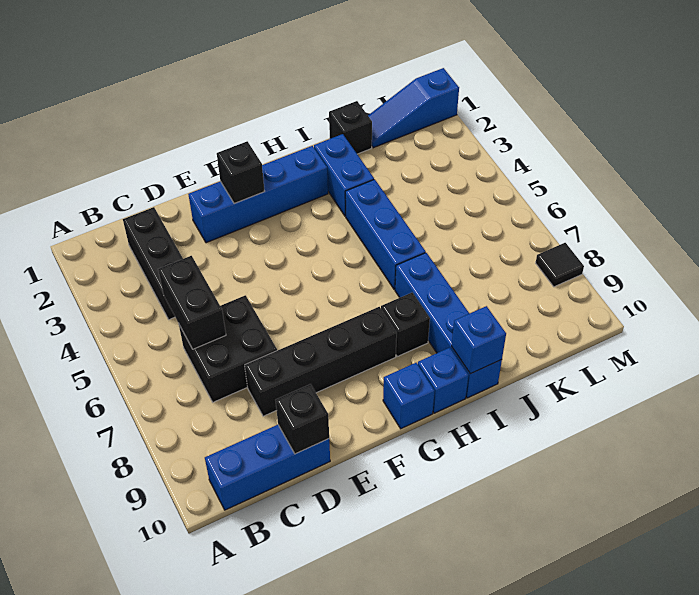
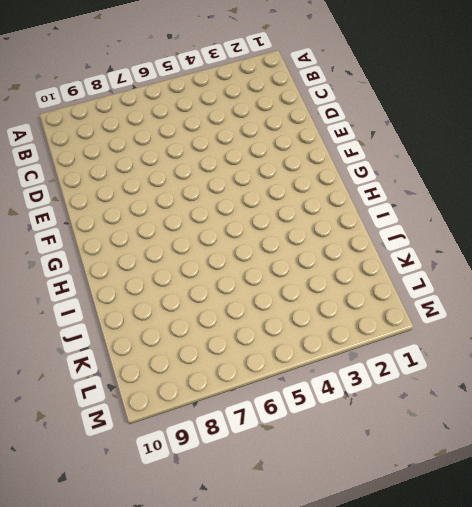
none -> blue brick B10:D10 level 1
none -> black brick C2:C4 level 1
none -> black brick C6:D7 level 1

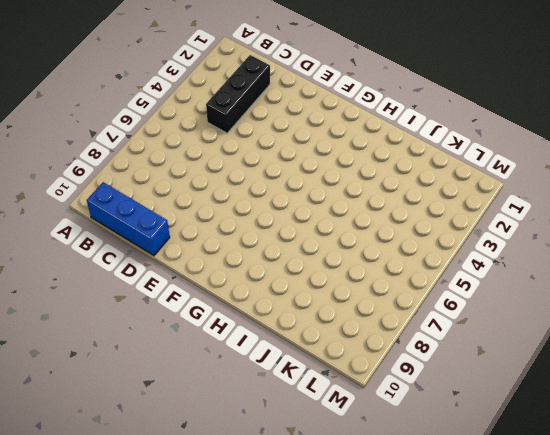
none -> black brick C6:D7 level 1
none -> black brick D8:G8 level 1
none -> blue brick E2:H2 level 1

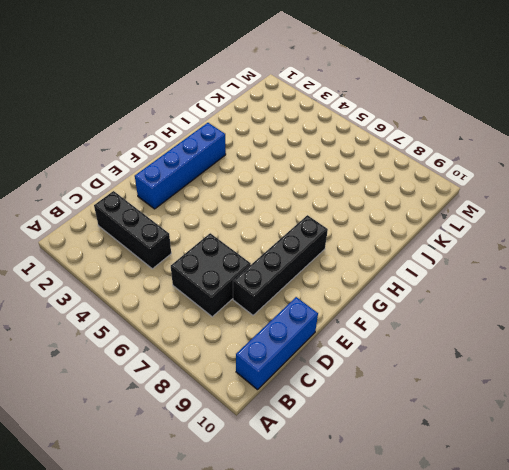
none -> blue brick G10 level 1
none -> black brick H8 level 1
none -> blue brick H10 level 1

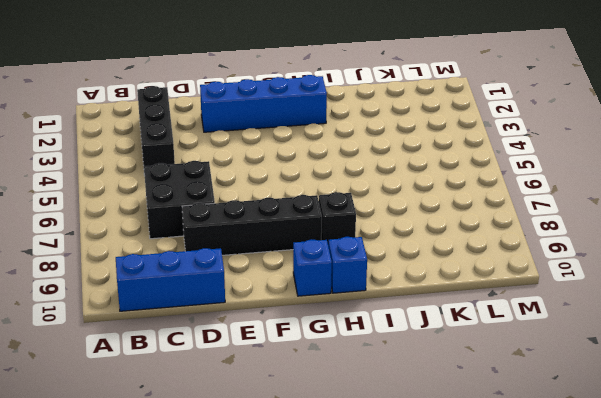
none -> blue brick I2:I3 level 1
none -> blue brick I4:I6 level 1
none -> blue brick I7:I10 level 1

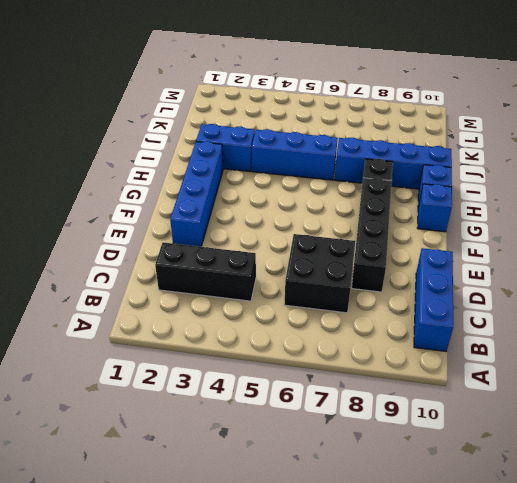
none -> black brick J1 level 1
none -> blue slope K1:M1 level 1 top M
none -> black tile M8 level 1

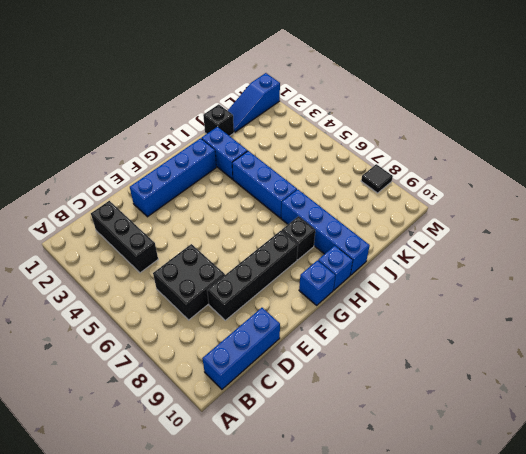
none -> black brick C5:C6 level 2
none -> black brick D10 level 2
none -> black brick F2 level 2

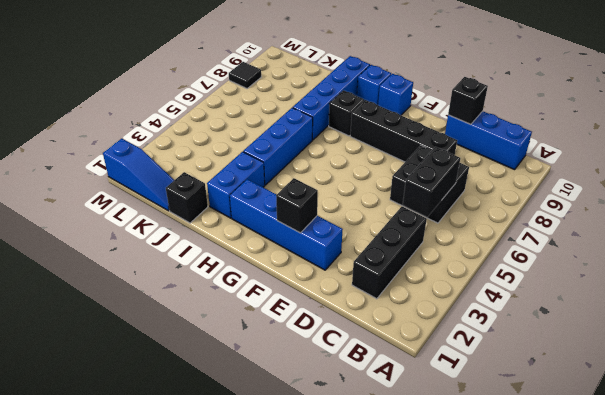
none -> blue brick I10 level 2

